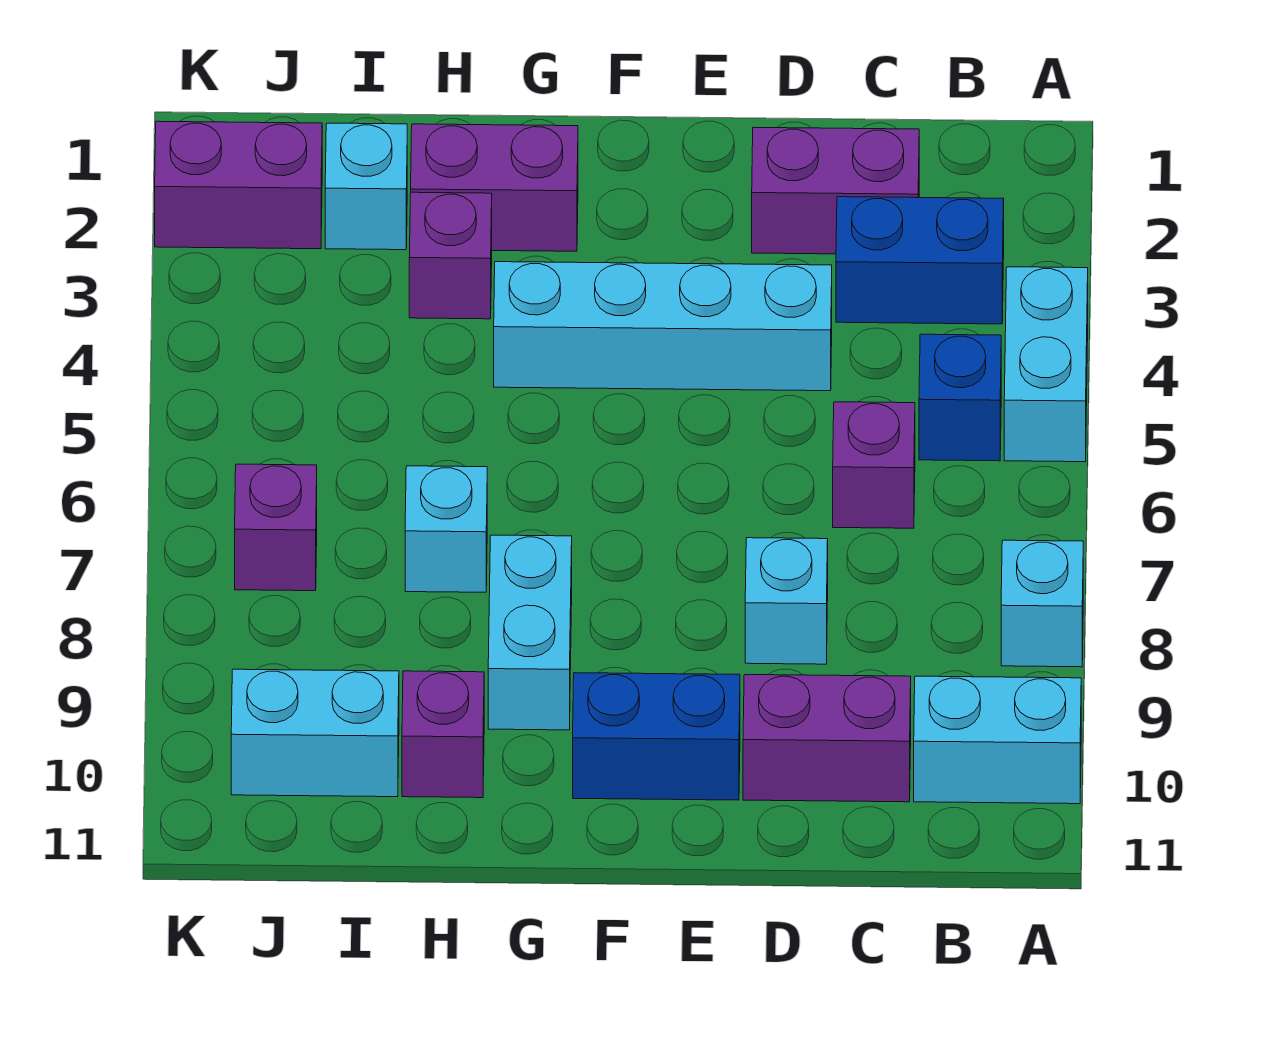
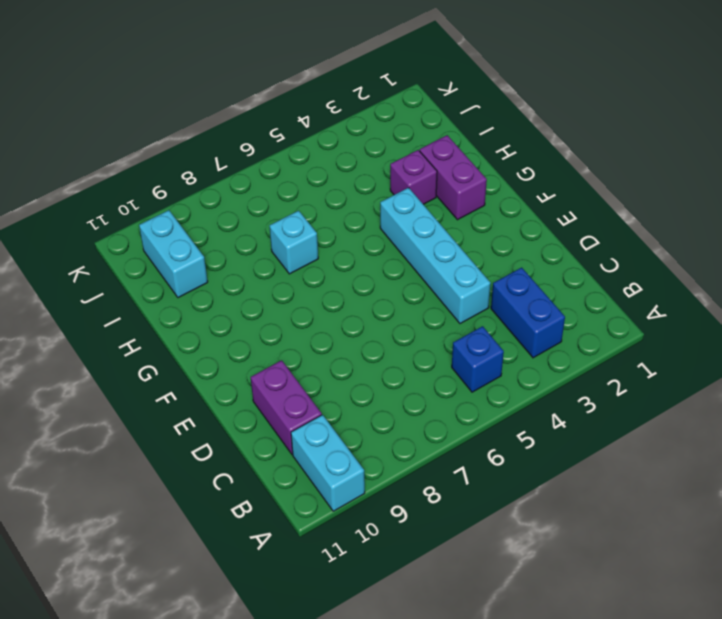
none -> cyan brick A4:A5 level 1
none -> cyan brick A8 level 1
none -> purple brick C2:D2 level 1

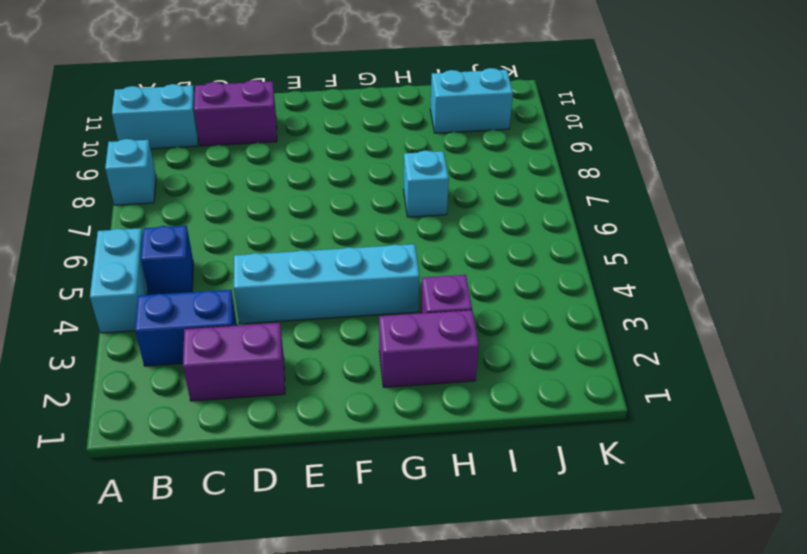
none -> purple brick C6 level 1
none -> cyan brick D8 level 1
none -> blue brick E10:F10 level 1

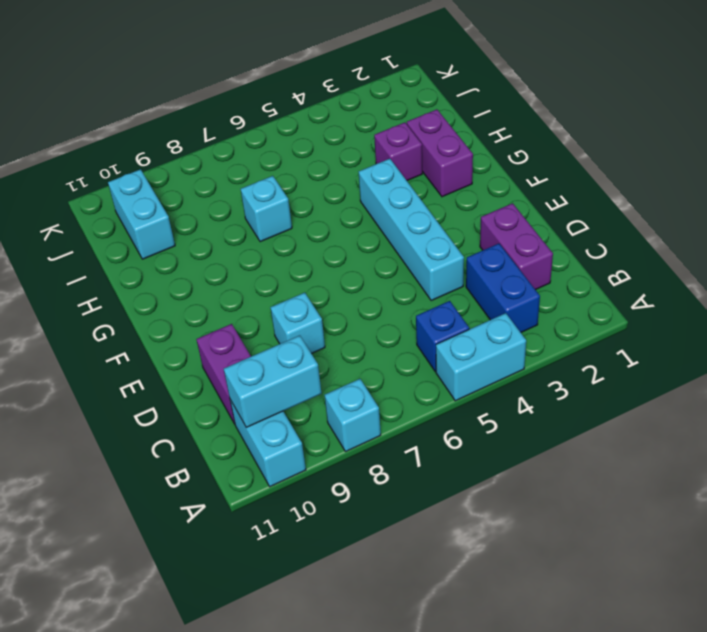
cyan brick B9:B10 level 2 -> cyan brick G8:G9 level 1
none -> purple brick C6 level 1
none -> blue brick E10:F10 level 1
none -> purple brick H10 level 1

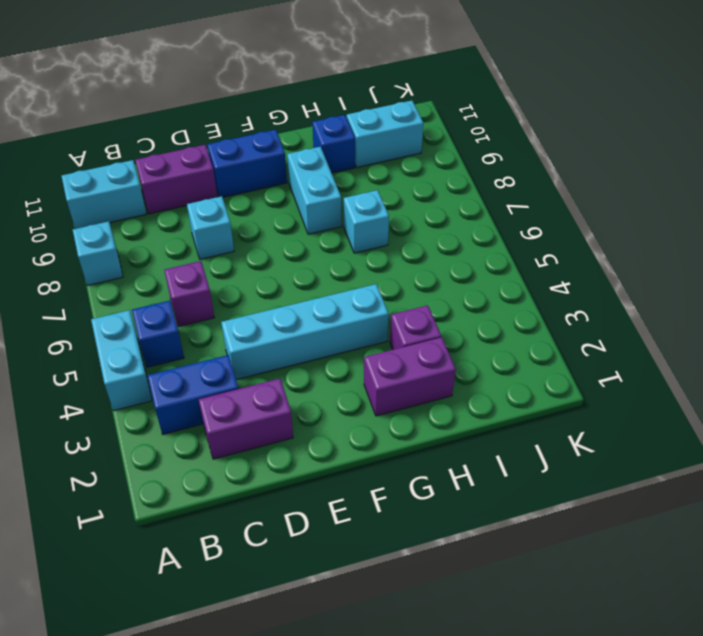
blue brick H10 level 1 -> purple brick H10 level 1
none -> cyan brick I2 level 1
none -> purple brick J2:K2 level 1
none -> purple brick J7 level 1

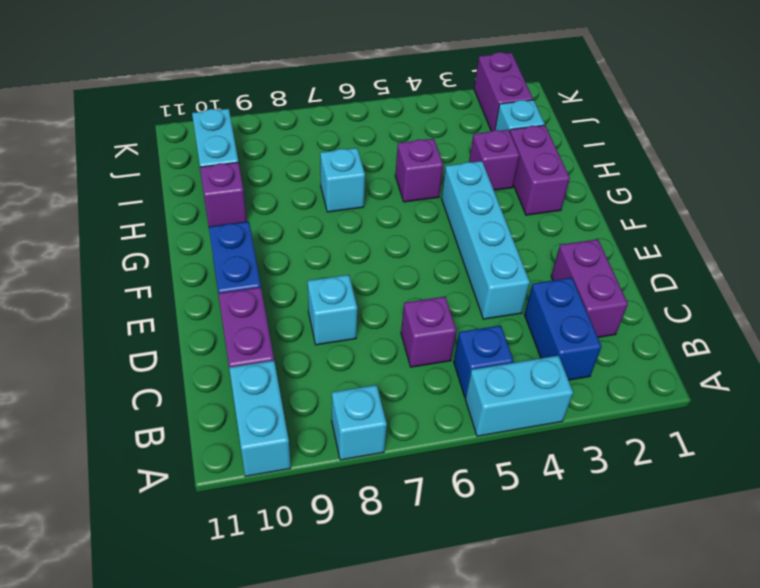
purple brick H5 level 1 -> purple brick J7 level 1
none -> cyan brick G8:G9 level 1

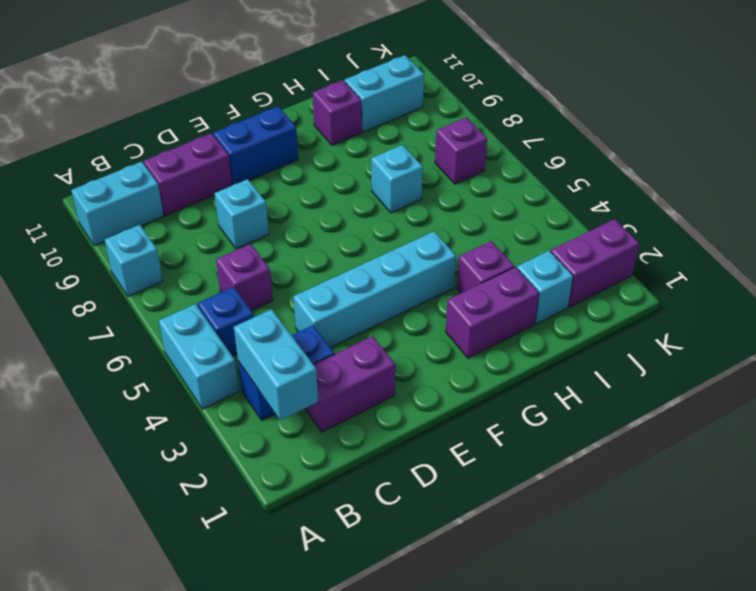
cyan brick B2:B3 level 2 -> cyan brick G8:G9 level 1

